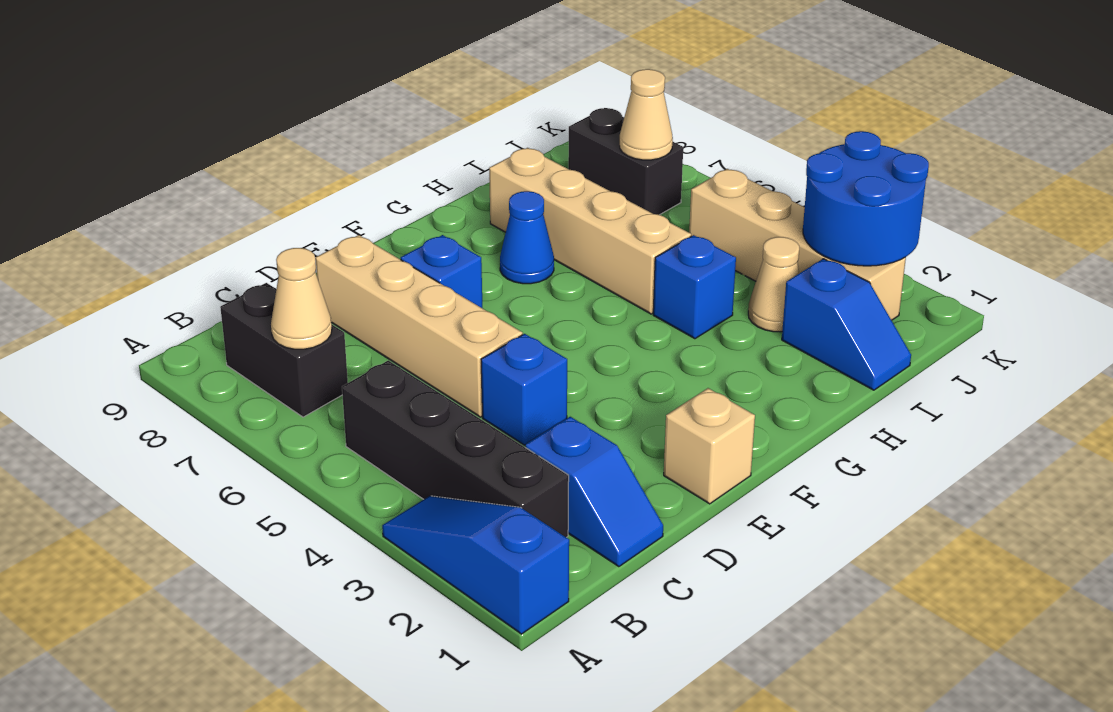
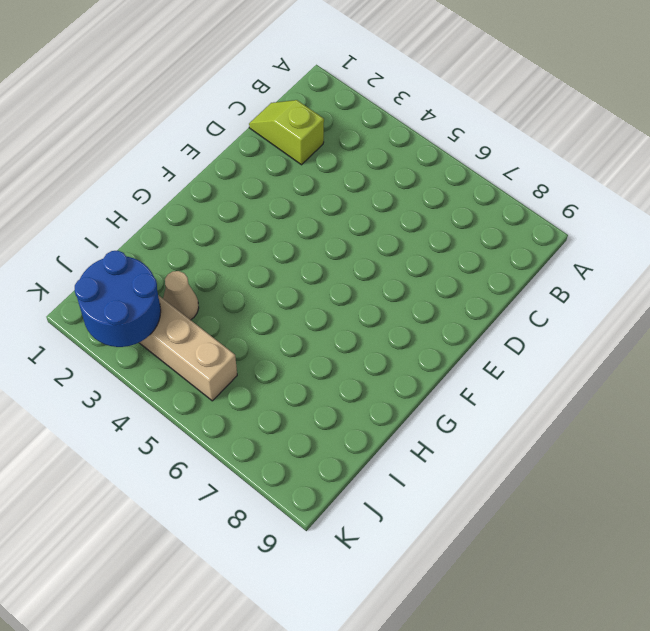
lime slope C1:C2 level 1 top 2 -> blue slope C1:C2 level 1 top 2
none -> blue slope A1:A3 level 1 top 1
none -> black brick B2:B5 level 1
none -> black brick B7:B8 level 1

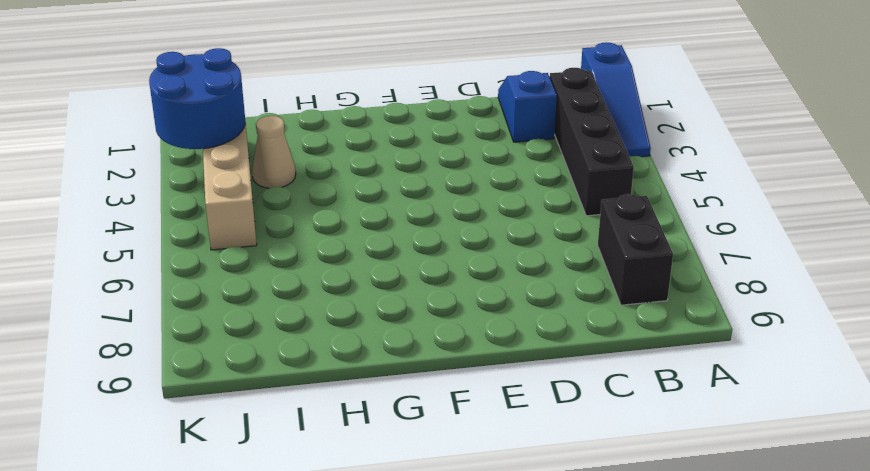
none -> blue brick D4 level 1
none -> tan brick D5:D8 level 1
none -> tan brick E1 level 1

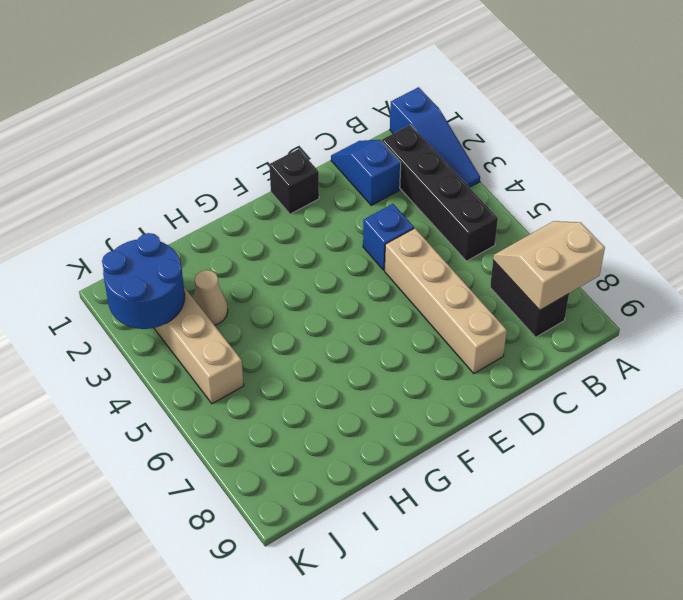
tan slope A7:B8 level 2 top 8 -> tan cone B7 level 2
black brick E1 level 1 -> tan brick E1 level 1
none -> blue brick E7 level 1
none -> blue cone G7 level 1
none -> blue brick H4 level 1

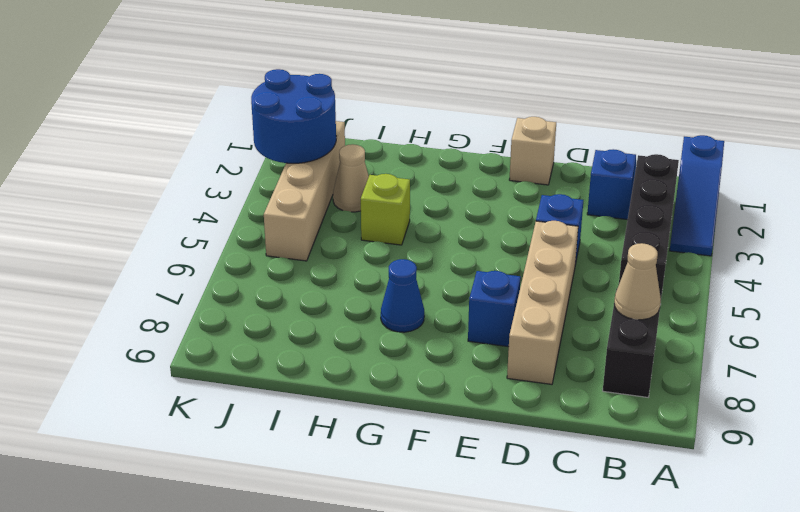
lime brick H4 level 1 -> blue brick H4 level 1
none -> tan brick H5:H8 level 1
none -> blue slope I1:I2 level 1 top 2
none -> black brick J7:J8 level 1

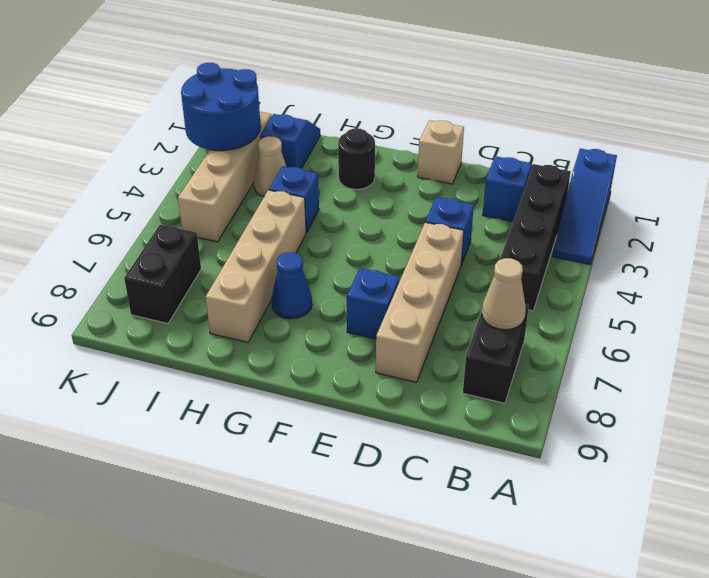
black round brick G2 level 1 -> none
none -> tan cone J7 level 2

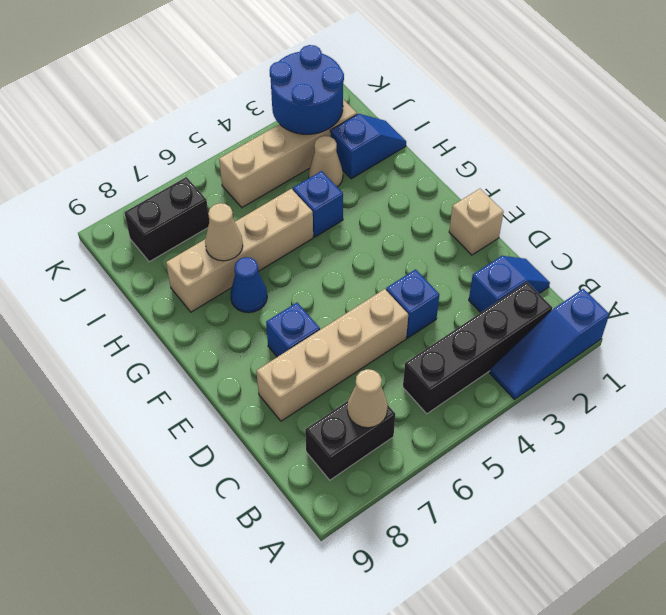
tan cone H7 level 2 -> tan cone J7 level 2

